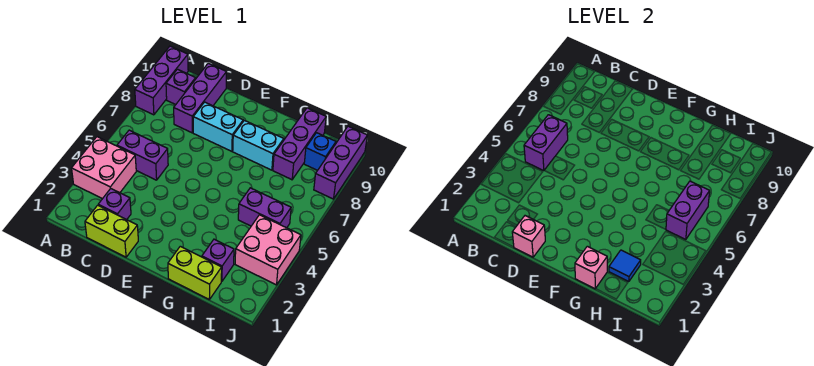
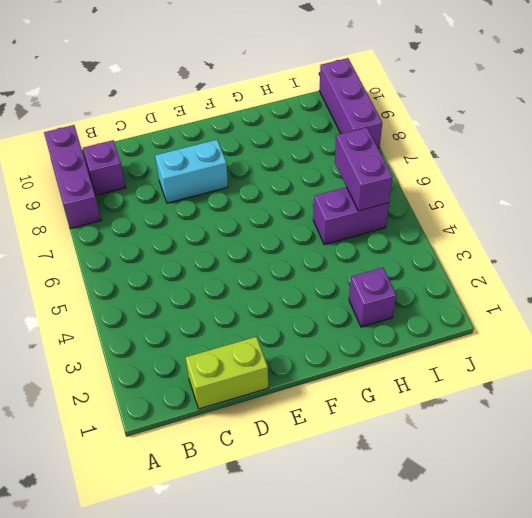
none -> pink brick A3:B4 level 1
none -> purple brick B5:C5 level 1
none -> purple brick C2 level 1

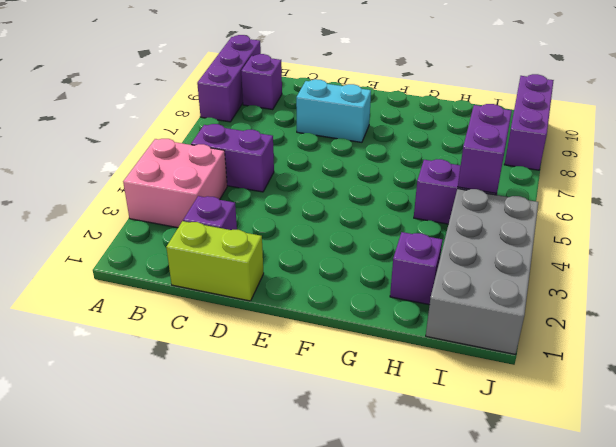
grey brick I1:J4 level 1 -> pink brick I3:J4 level 1
none -> purple brick C8:C10 level 1
none -> cyan brick F8:G8 level 1
none -> lime brick G1:H1 level 1

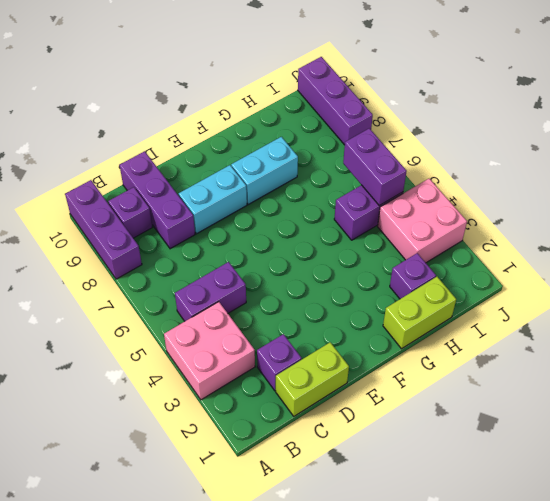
none -> purple brick H8:H10 level 1
none -> blue brick I9 level 1
none -> purple brick B5:B6 level 2

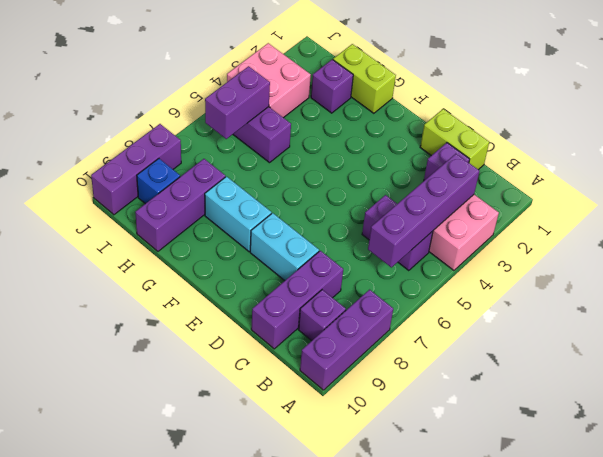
purple brick B3:B6 level 2 -> purple brick B5:B6 level 2
none -> pink brick D1 level 2
none -> pink brick G1 level 2
none -> blue tile H2 level 2

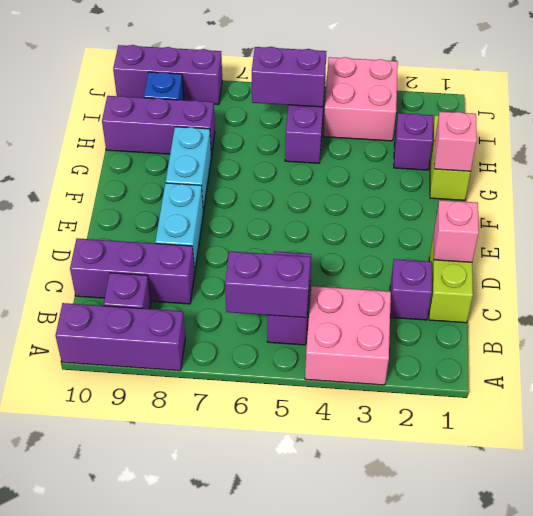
none -> blue tile H2 level 2

